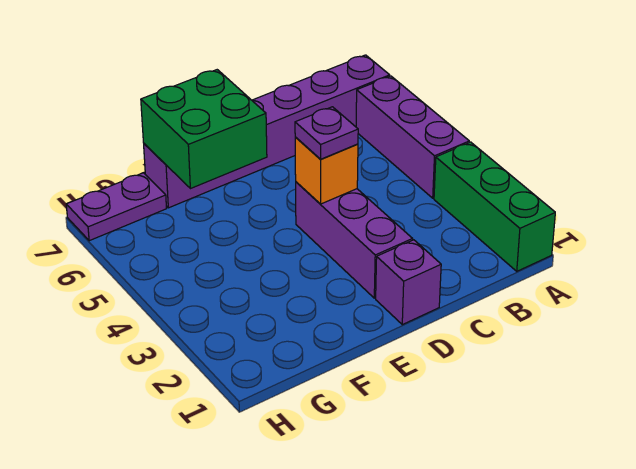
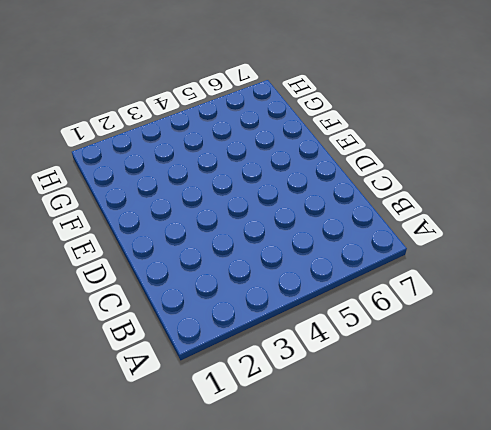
none -> green brick A1:A3 level 1
none -> purple brick A4:A6 level 1

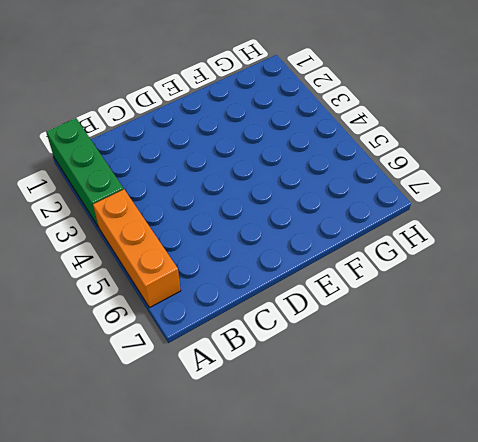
orange brick A4:A6 level 1 -> purple brick A4:A6 level 1
none -> purple brick A7:F7 level 1
none -> purple brick D1 level 1

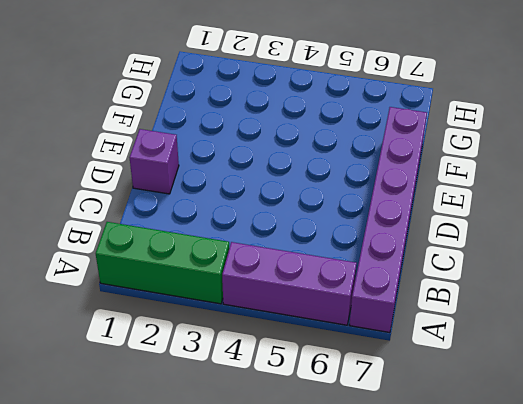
none -> purple brick D2:D4 level 1
none -> purple plate G7:H7 level 1

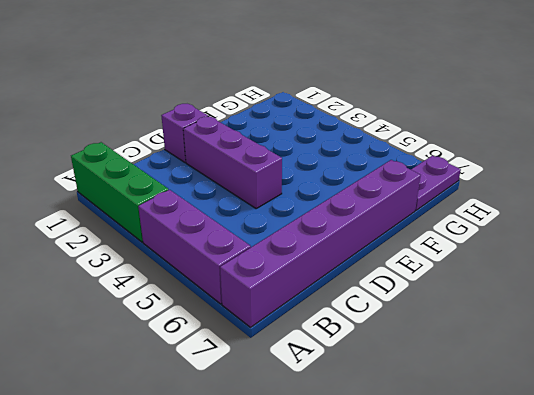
none -> orange brick D4 level 2
none -> green brick E6:F7 level 2

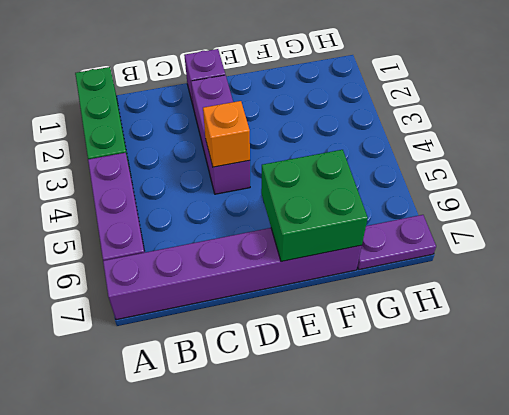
none -> purple plate D4 level 3

